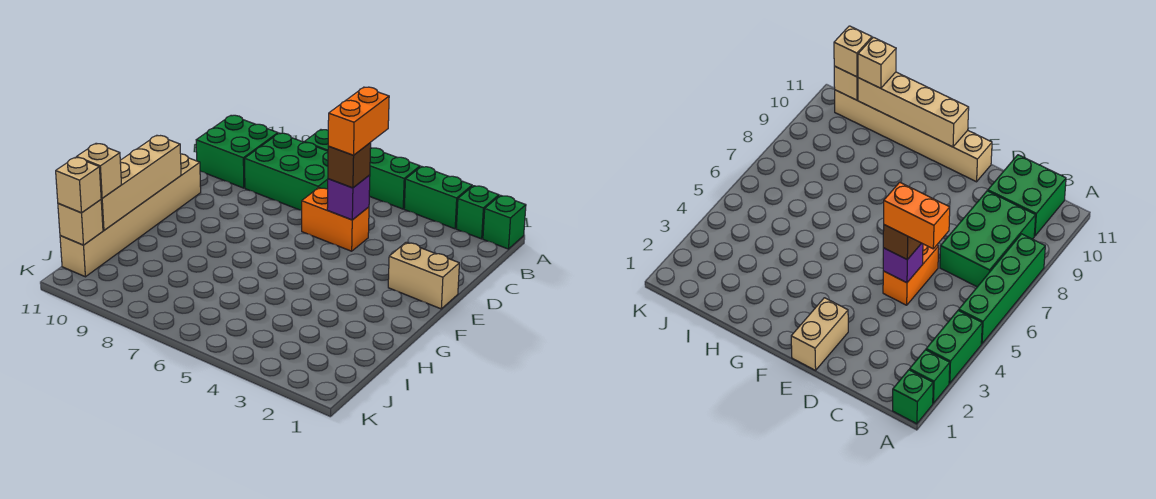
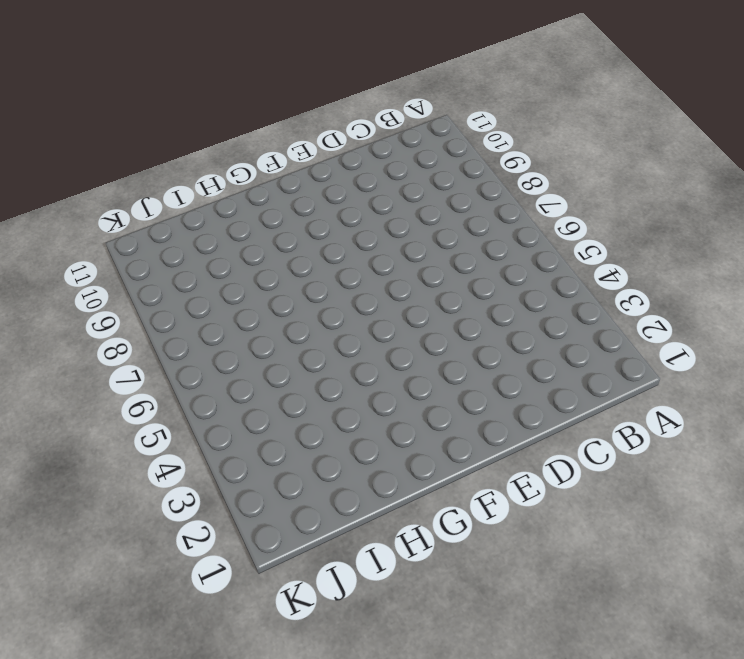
none -> green brick A1 level 1
none -> green brick A2 level 1
none -> green brick A3:A4 level 1

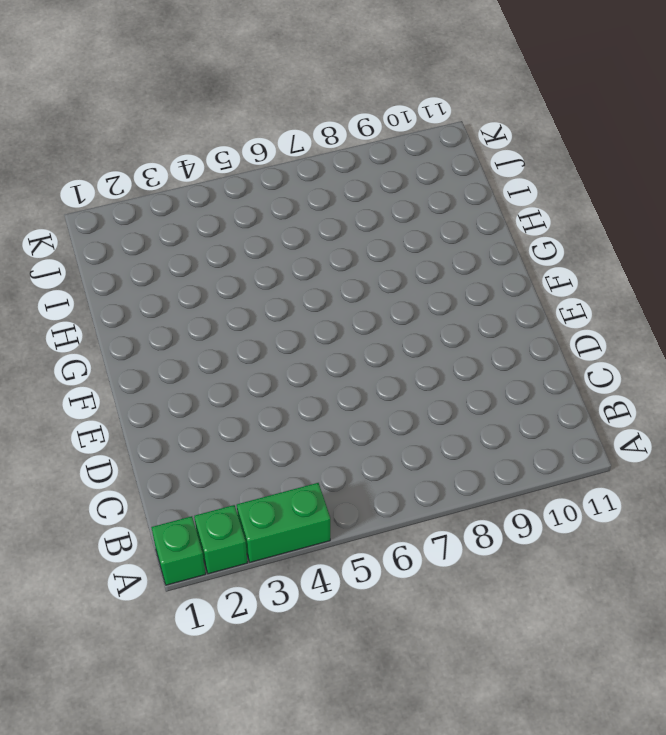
none -> green brick A5:A8 level 1
none -> green brick B7:C9 level 1
none -> green brick B10:C11 level 1

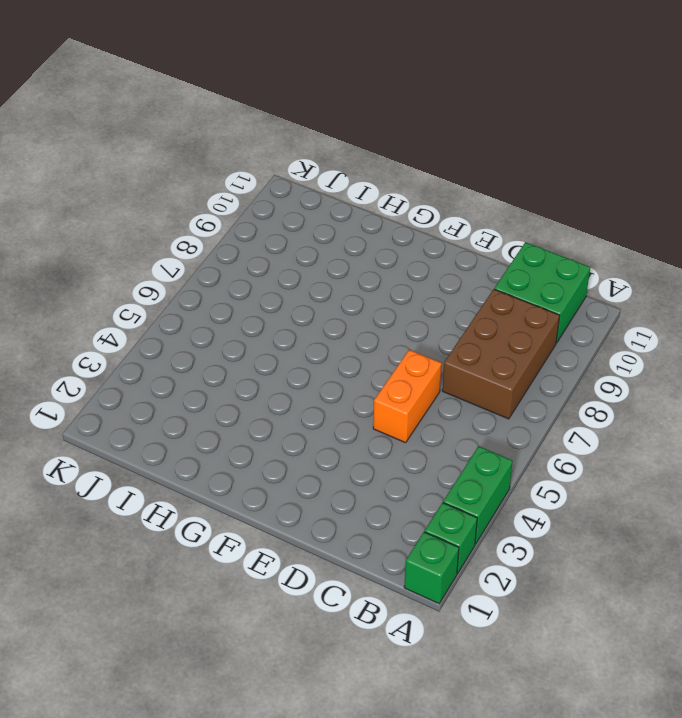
brown brick B7:C9 level 1 -> green brick B7:C9 level 1
none -> green brick A5:A8 level 1
none -> tan brick E1:E2 level 1
none -> tan brick E11:J11 level 1

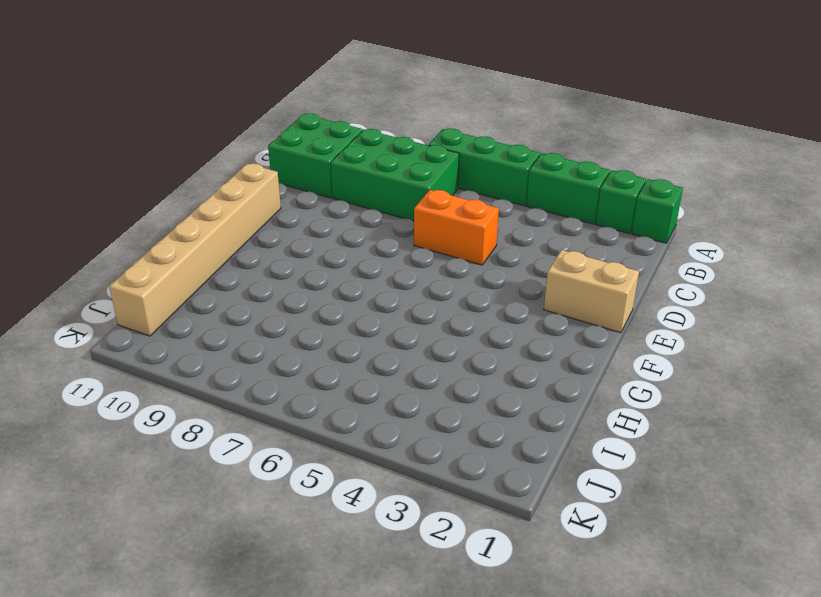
green brick A5:A7 level 1 -> green brick A5:A8 level 1
none -> purple brick D5 level 2
none -> tan brick F11:I11 level 2
none -> tan brick J11 level 2

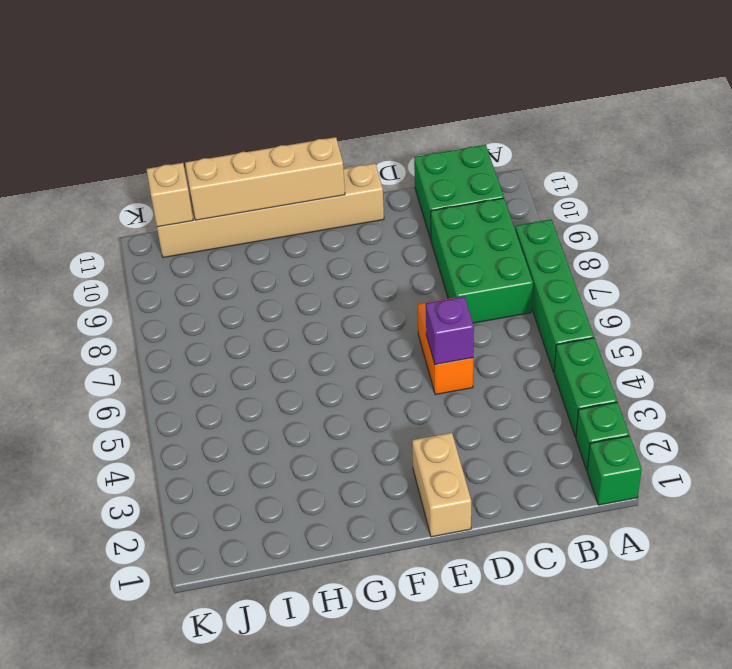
none -> brown brick D5 level 3
none -> tan brick I11 level 3
none -> tan brick J11 level 3

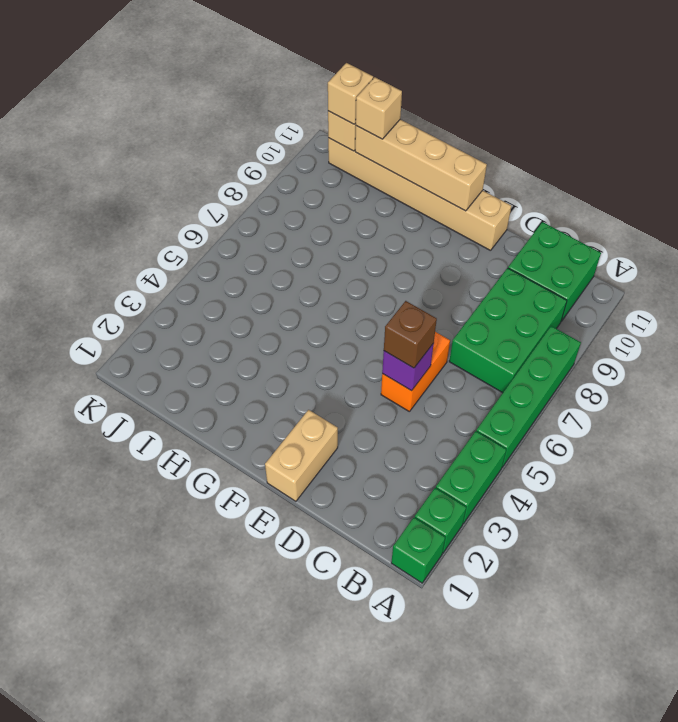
none -> orange brick C5:D5 level 4

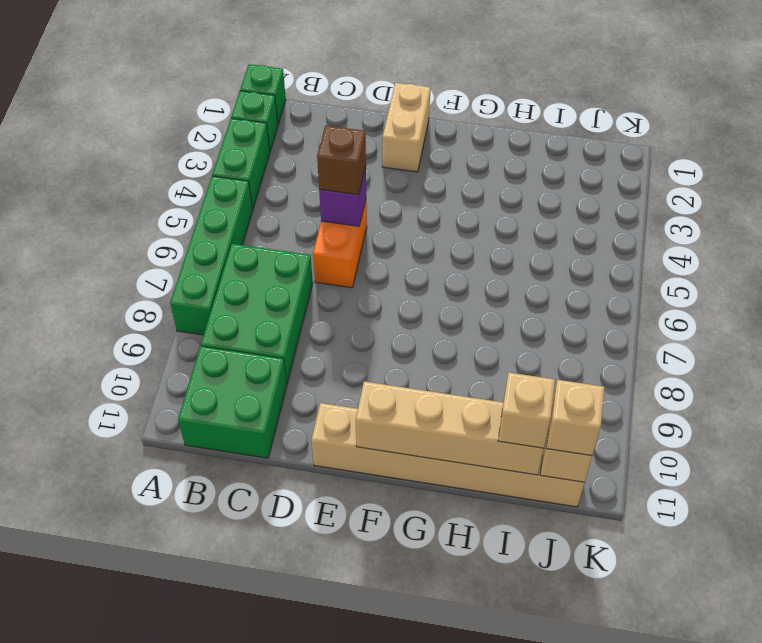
none -> orange brick C5:D5 level 4

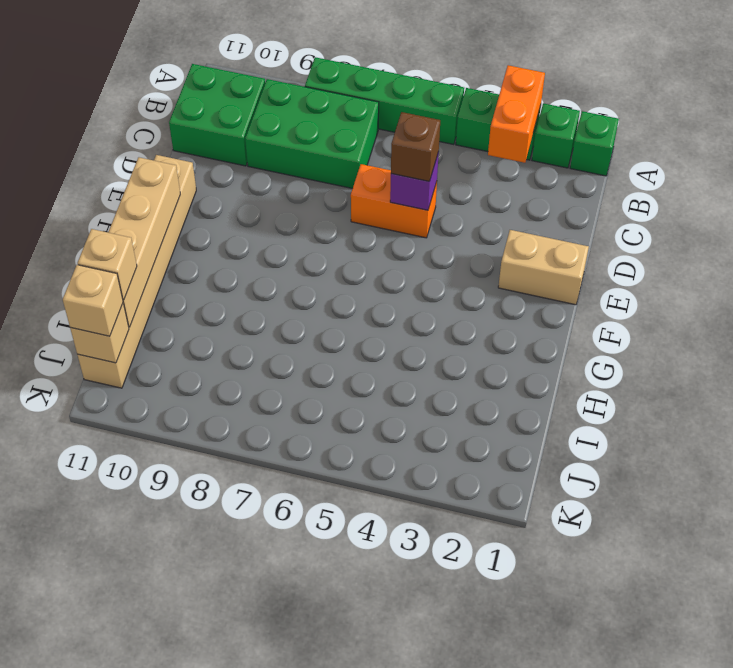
orange brick A3:B3 level 2 -> orange brick C5:D5 level 4

